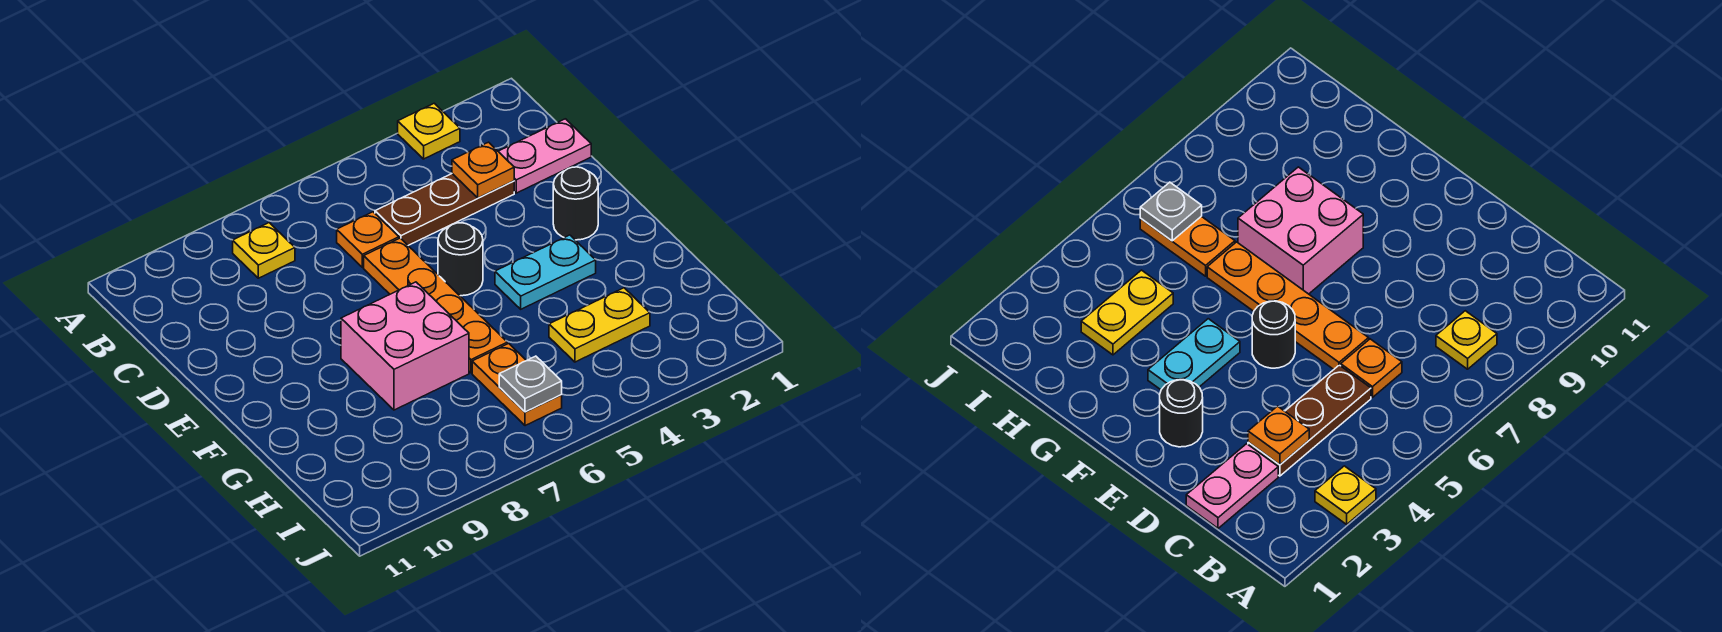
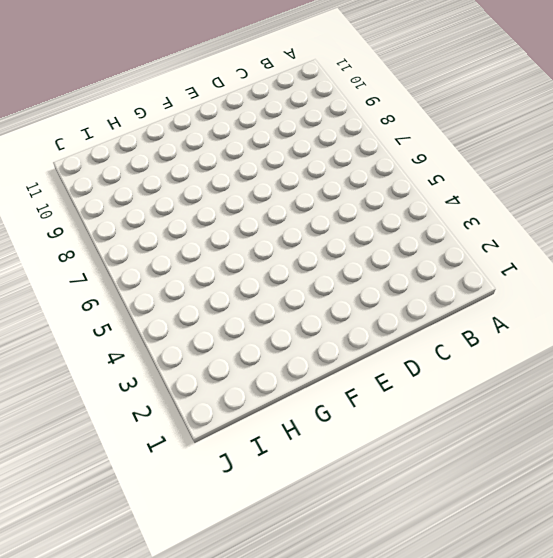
none -> yellow plate A3 level 1
none -> yellow plate B8 level 1
none -> pink plate C1:C2 level 1

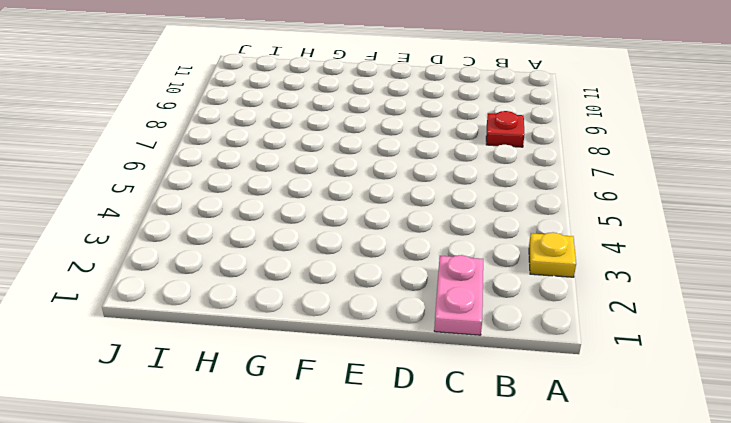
red plate B8 level 1 -> yellow plate B8 level 1
none -> brown plate C3:C5 level 1
none -> orange plate C6 level 1
none -> orange plate D6:G6 level 1

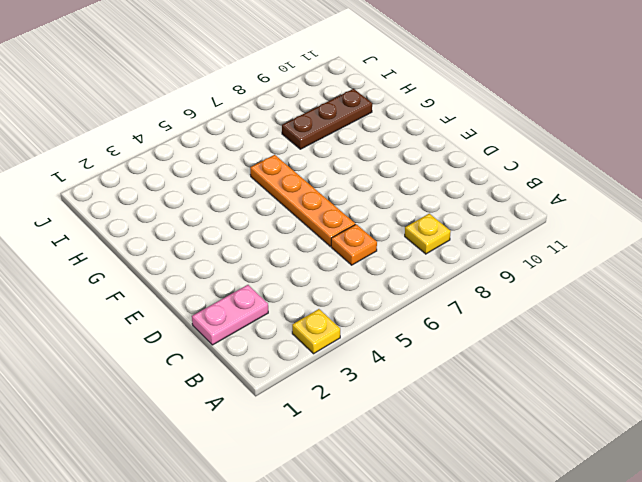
brown plate H8:H10 level 1 -> brown plate C3:C5 level 1
none -> black round brick E2 level 1
none -> black round brick E5 level 1
none -> cyan plate F3:F4 level 1

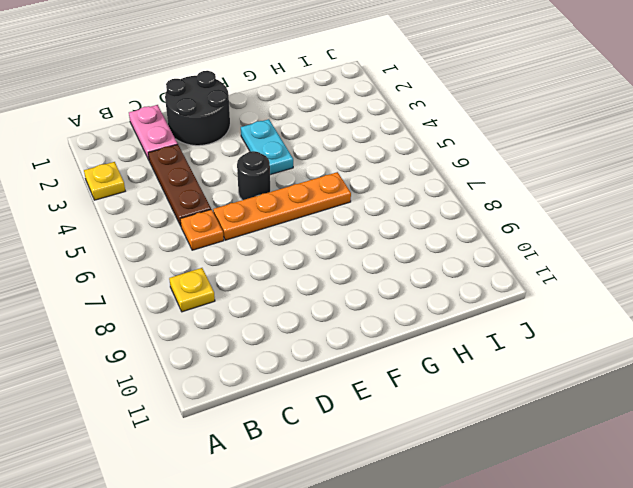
black round brick D1:E2 level 1 -> black round brick E2 level 1
none -> pink brick F7:G8 level 1
none -> yellow plate H3:H4 level 1
none -> orange plate H6:I6 level 1

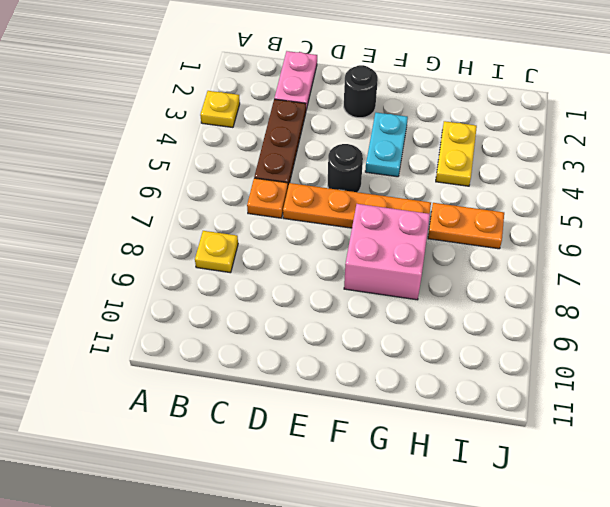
none -> orange plate C3 level 2
none -> grey plate I6 level 2

